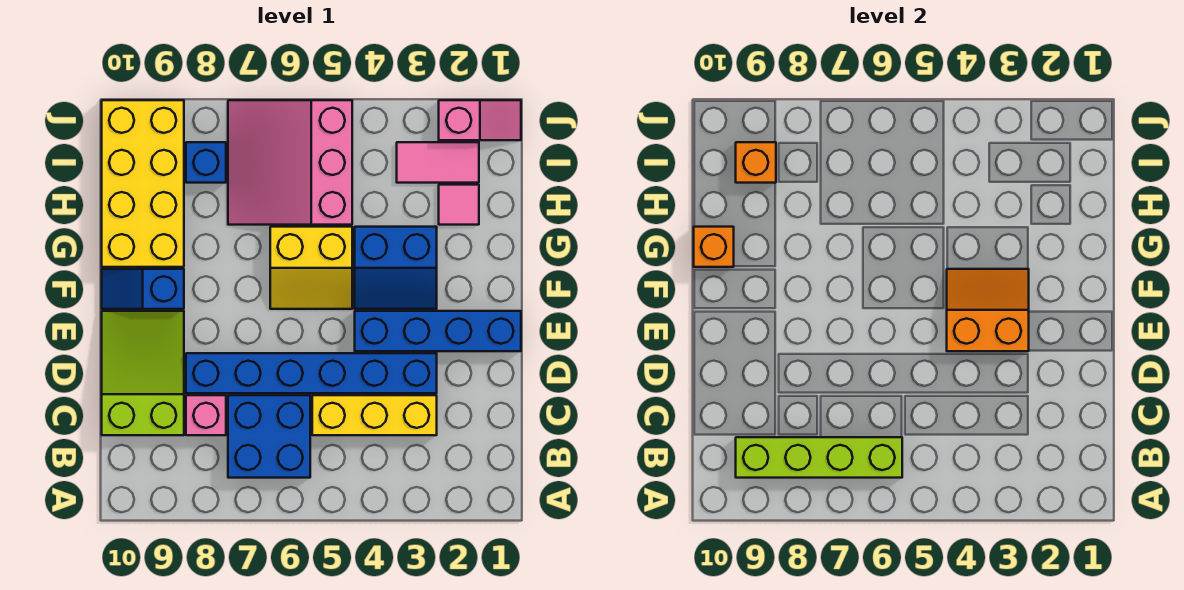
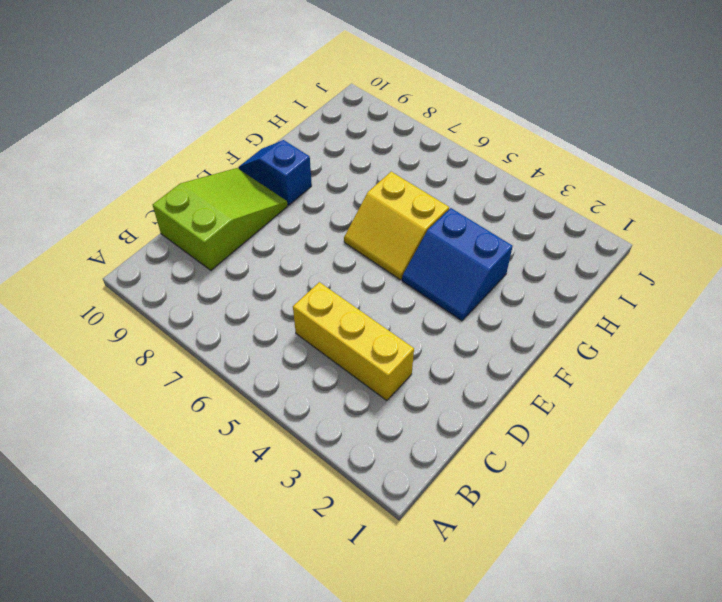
none -> blue brick B6:C7 level 1
none -> pink brick C8 level 1
none -> blue brick D3:D8 level 1

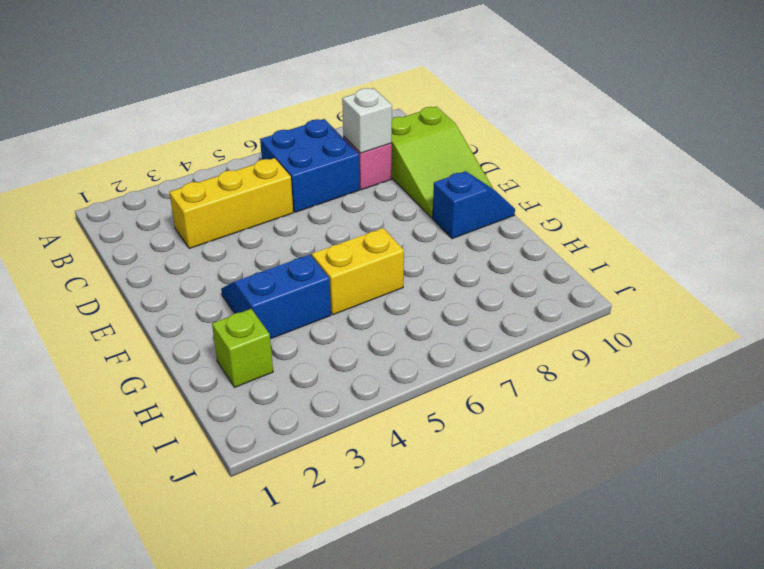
white brick C8 level 2 -> none
lime brick H2 level 1 -> pink tile H2 level 1
none -> blue brick D3:D8 level 1
none -> blue brick E1:E4 level 1
none -> yellow brick G9:J10 level 1

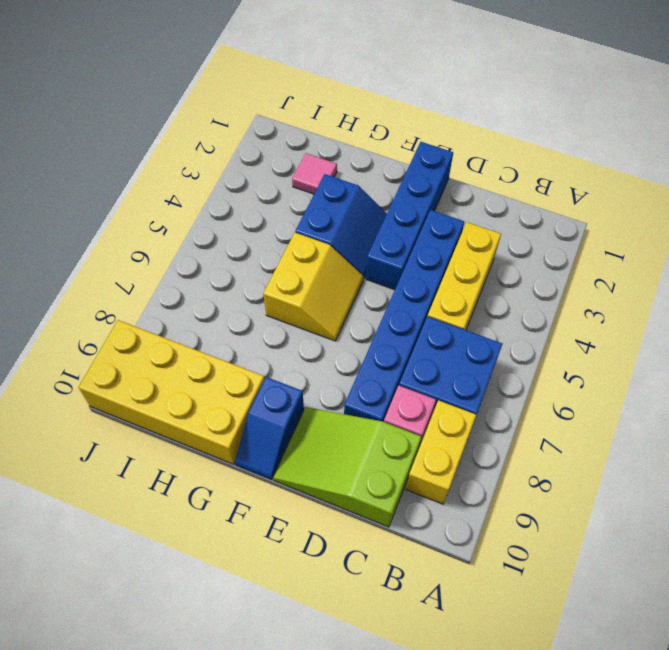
yellow brick B8:B9 level 1 -> none
none -> pink slope H5:J7 level 1 top 5
none -> pink tile I2:I3 level 1
none -> blue brick I8 level 1

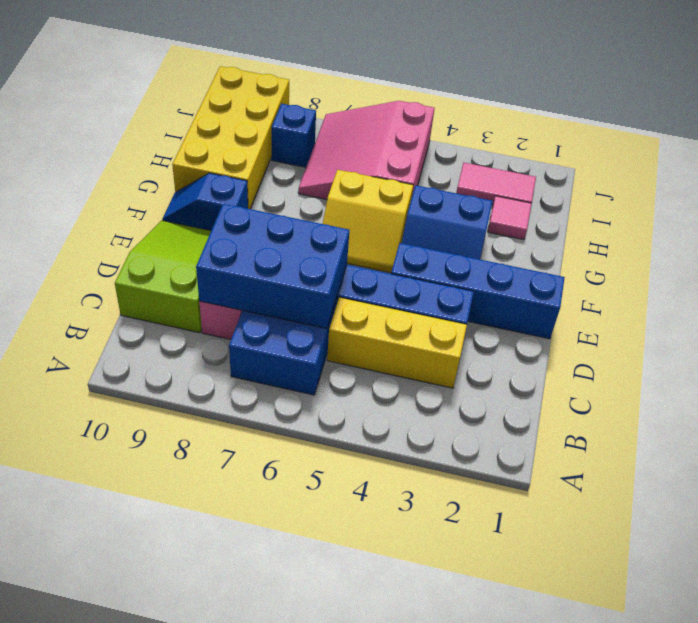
blue brick C6:D8 level 2 -> none
none -> pink slope J1:J2 level 1 top 2
none -> lime brick B6:B9 level 2
none -> orange slope E3:F4 level 2 top E

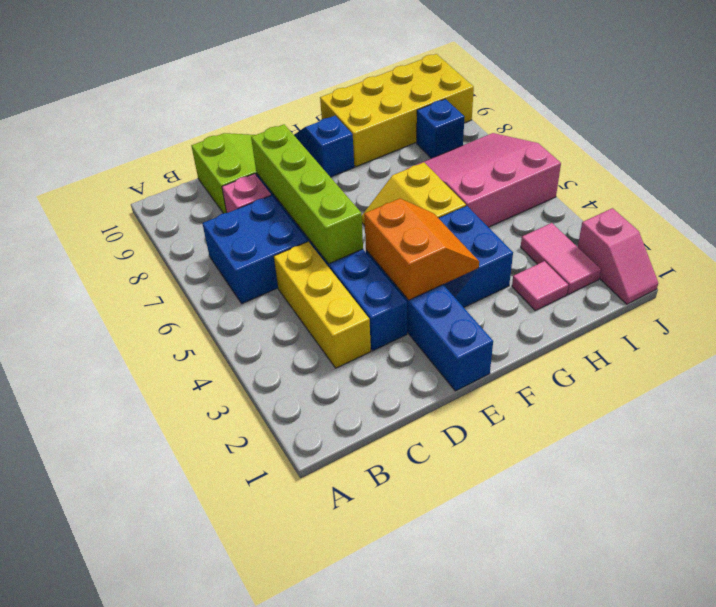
lime brick D5:D8 level 2 -> lime brick B6:B9 level 2
none -> orange brick G10 level 2
none -> orange brick I9 level 2

